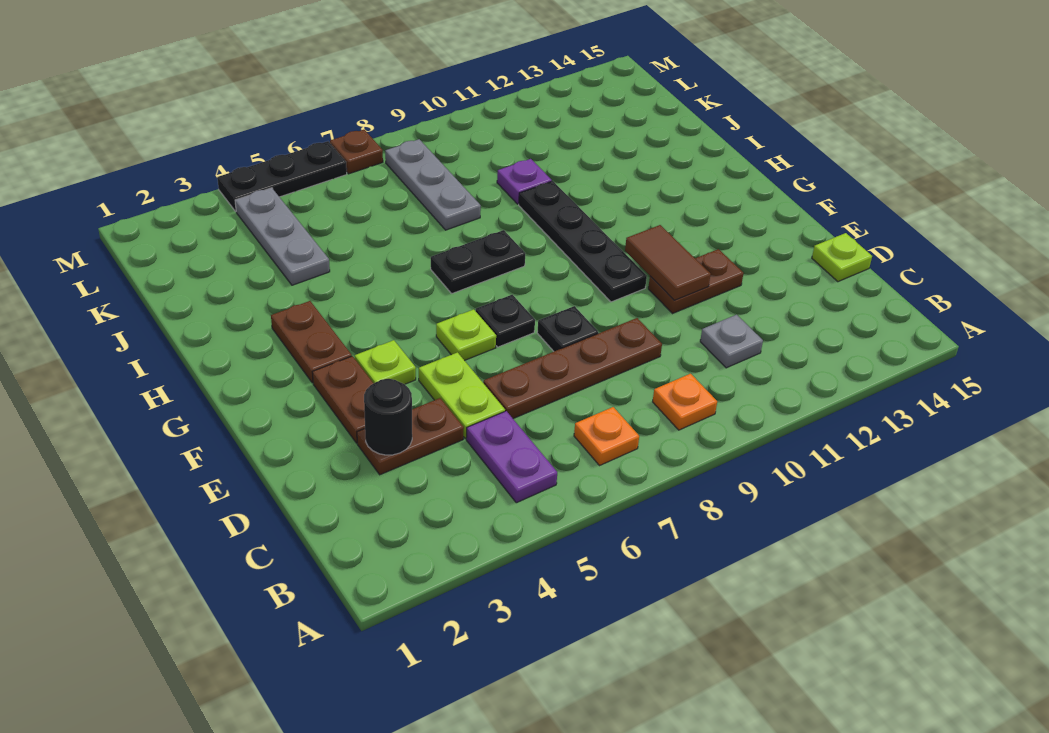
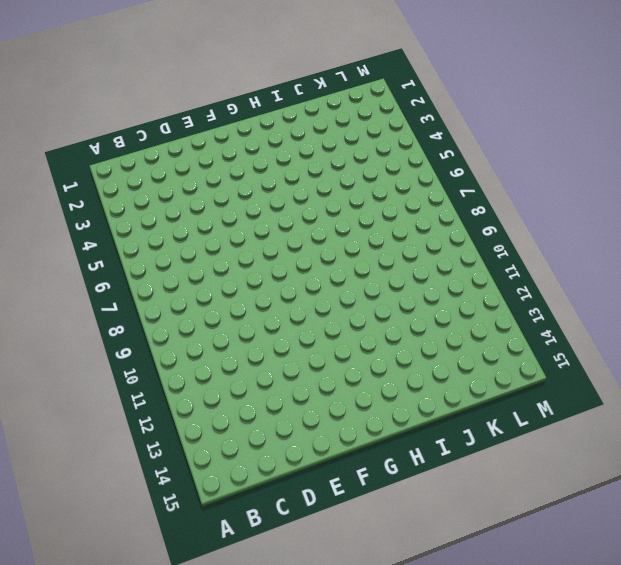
none -> purple plate B5:C5 level 1
none -> orange plate B7 level 1
none -> orange plate B9 level 1

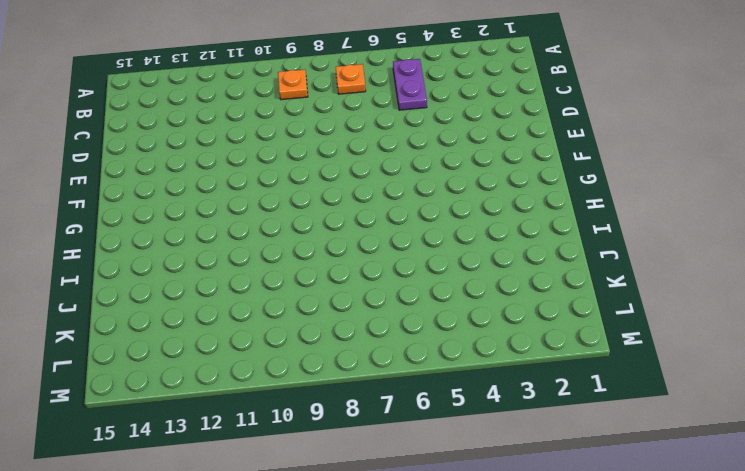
none -> grey plate C11 level 1
none -> brown plate D3:D4 level 1
none -> lime plate D5:E5 level 1

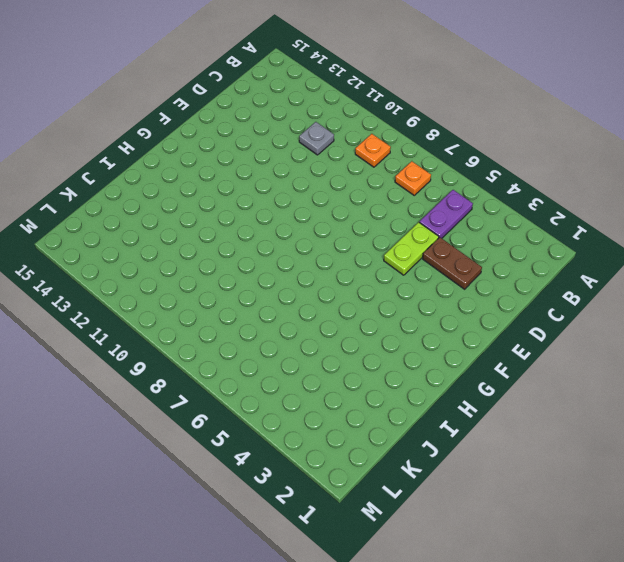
none -> brown plate D6:D9 level 1
none -> lime plate D15 level 1
none -> brown plate E3:F3 level 1

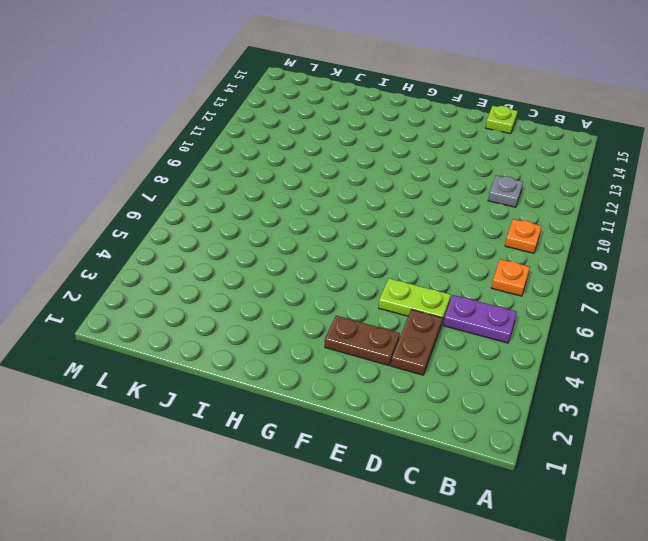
none -> brown plate D6:D9 level 1
none -> black plate E8 level 1
none -> brown plate E11:E12 level 1

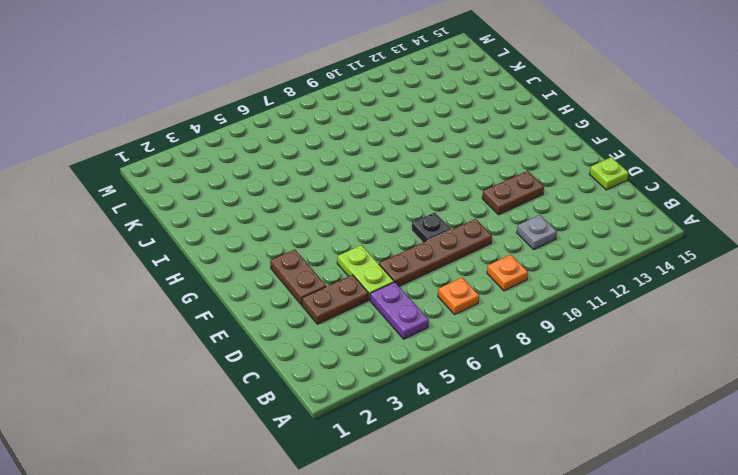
none -> lime plate F4 level 1
none -> lime plate F6 level 1
none -> black plate F7 level 1

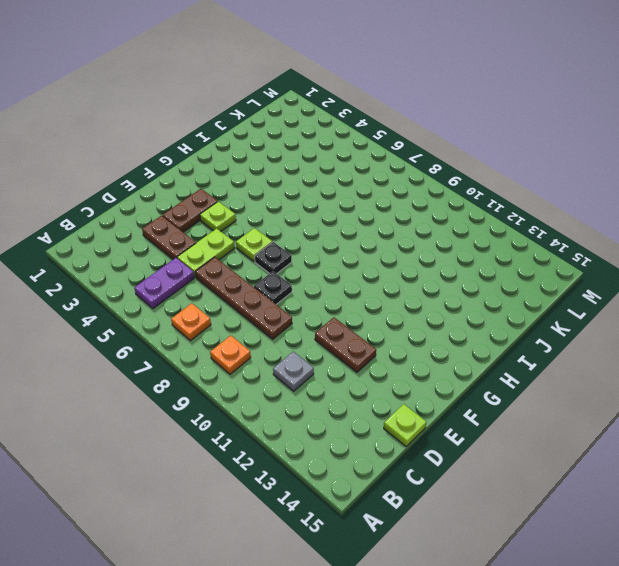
none -> black plate F10:I10 level 1
none -> brown plate G3:H3 level 1
none -> black plate H7:H8 level 1

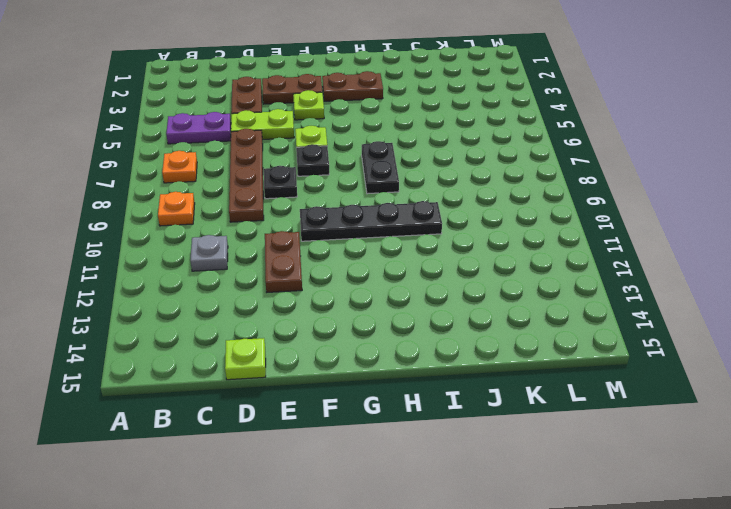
none -> grey plate J4:L4 level 1
none -> grey plate J8:L8 level 1
none -> purple plate J10 level 1

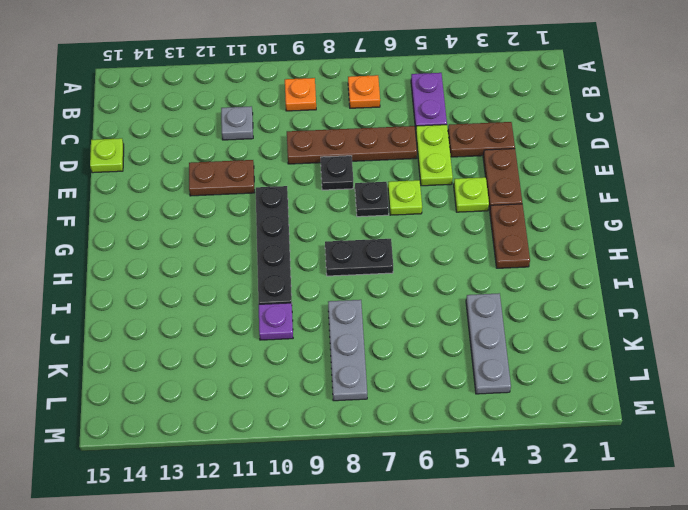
none -> black plate M4:M6 level 1
none -> brown plate M7 level 1
none -> black round brick D3 level 2

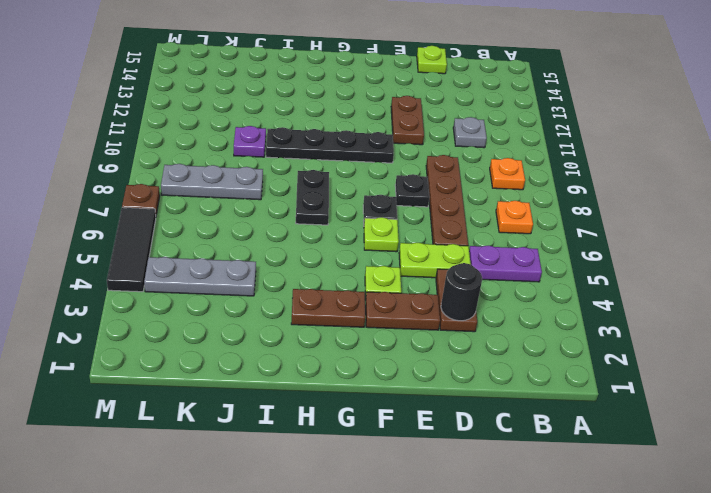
black tile M4:M6 level 1 -> black plate M4:M6 level 1
none -> brown tile E11:F11 level 2

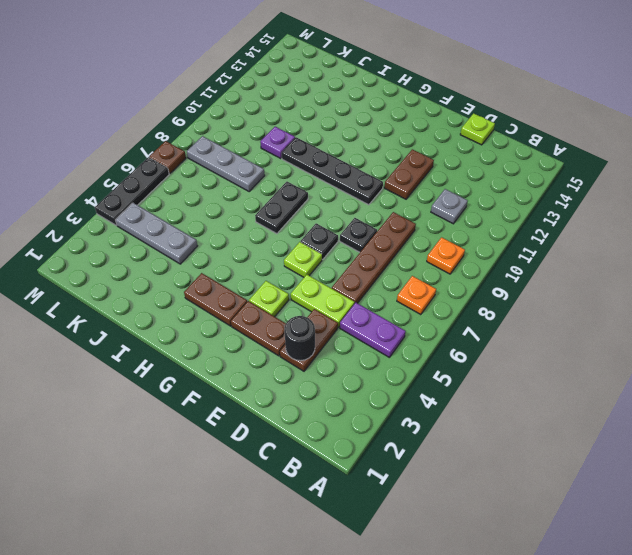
none -> brown tile E11:F11 level 2

